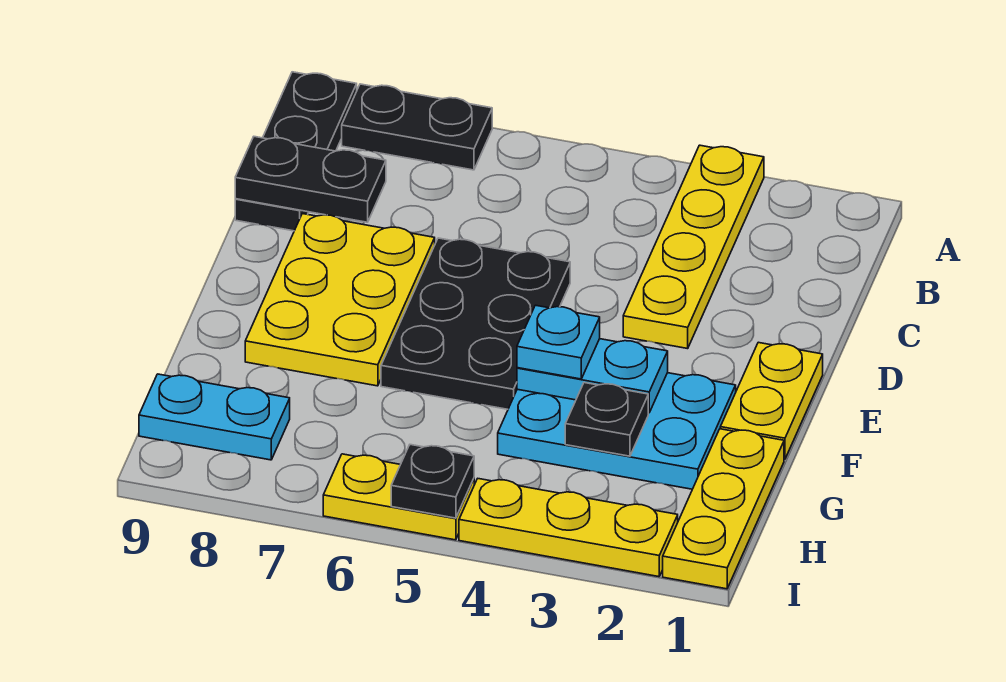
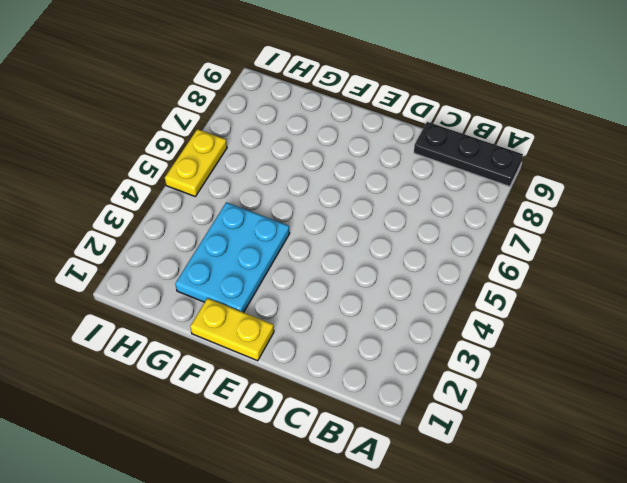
none -> yellow plate A3:D3 level 1
none -> black plate A7:A8 level 1
none -> black plate D5:F6 level 1

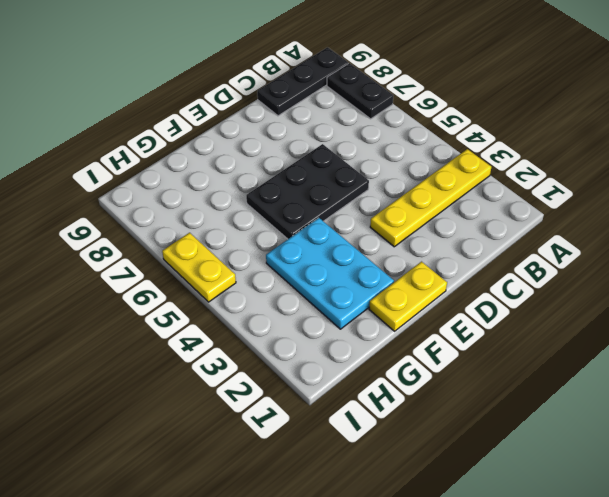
none -> yellow plate D7:F8 level 1
none -> yellow plate G1:I1 level 1
none -> cyan plate H8:H9 level 1

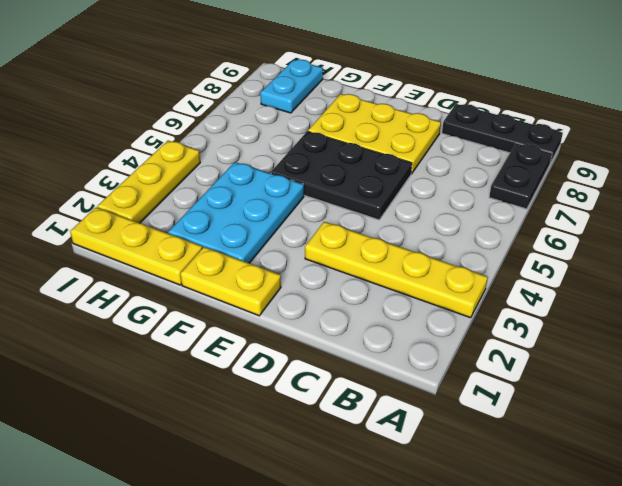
none -> yellow plate I5:I6 level 1
none -> black plate C8:C9 level 2
none -> cyan plate F3:F4 level 2

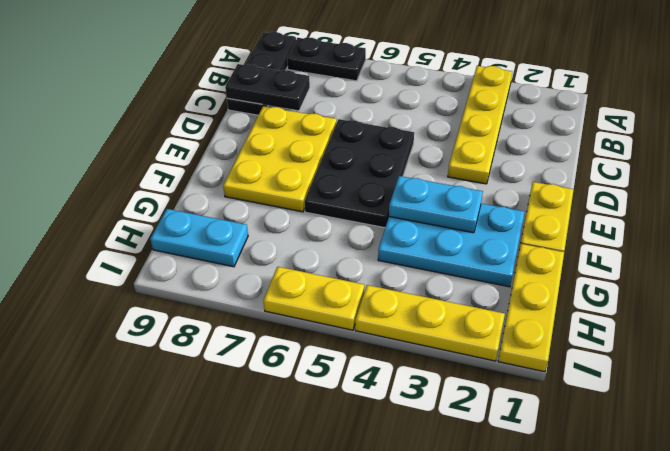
none -> black plate G3 level 2
none -> black plate I5 level 2
none -> cyan plate F4 level 3

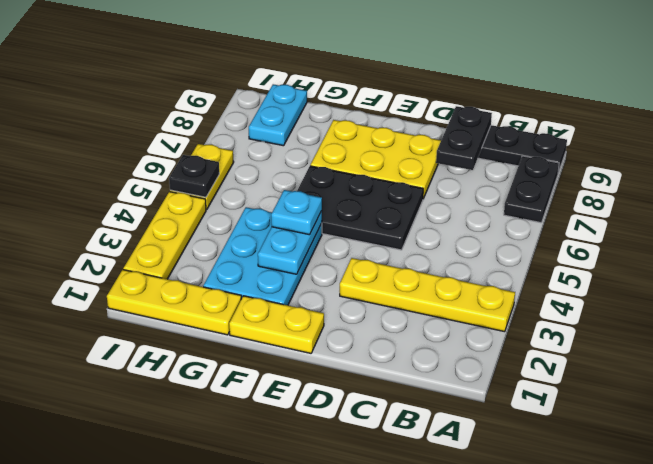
none -> black plate G3 level 2

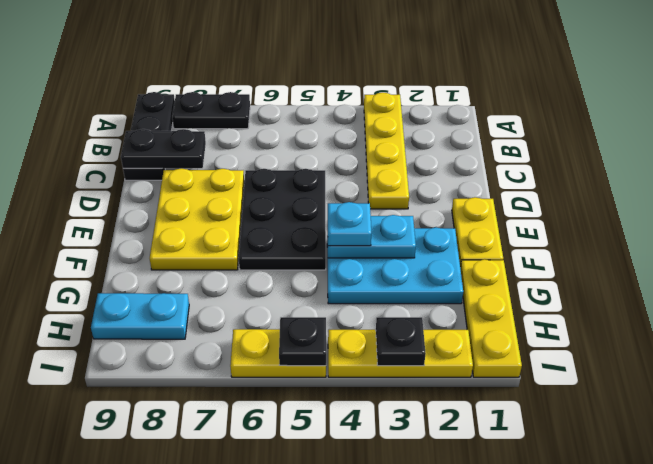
black plate I3 level 2 -> black plate G3 level 2

